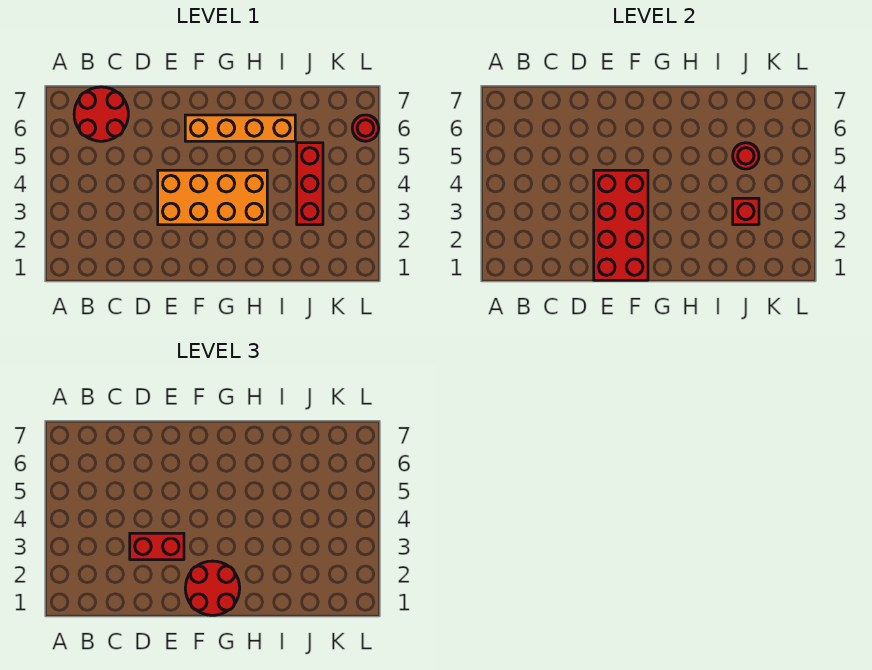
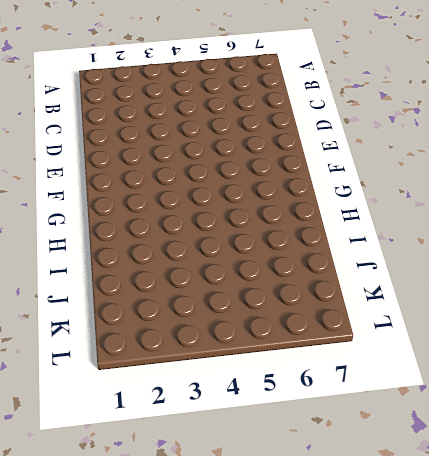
none -> red round brick B6:C7 level 1
none -> orange brick E3:H4 level 1

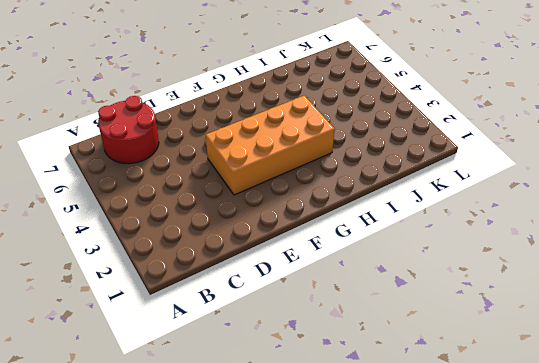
none -> orange brick F6:I6 level 1
none -> red brick J3:J5 level 1

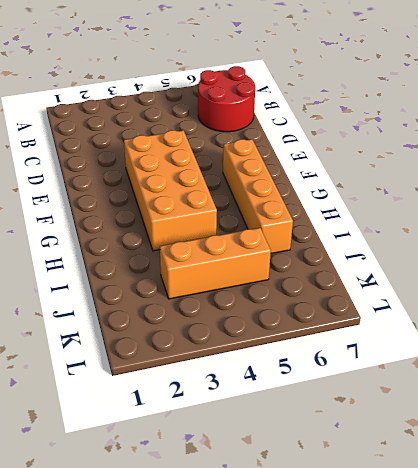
orange brick J3:J5 level 1 -> red brick J3:J5 level 1
none -> red round brick L6 level 1
none -> red brick E1:F4 level 2

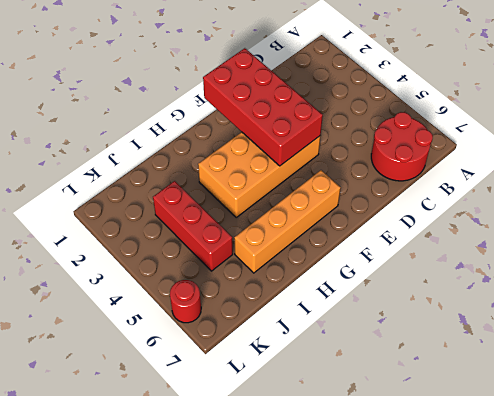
none -> red brick J3 level 2
none -> red round brick J5 level 2

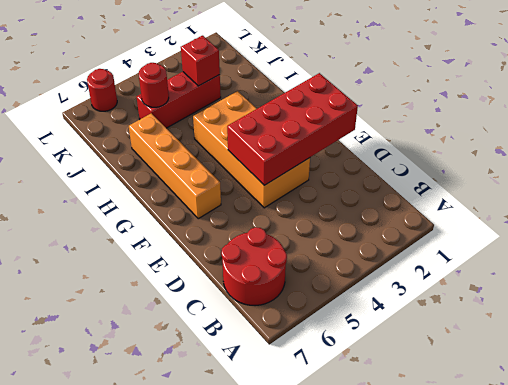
none -> red brick D3:E3 level 3
none -> red round brick F1:G2 level 3

